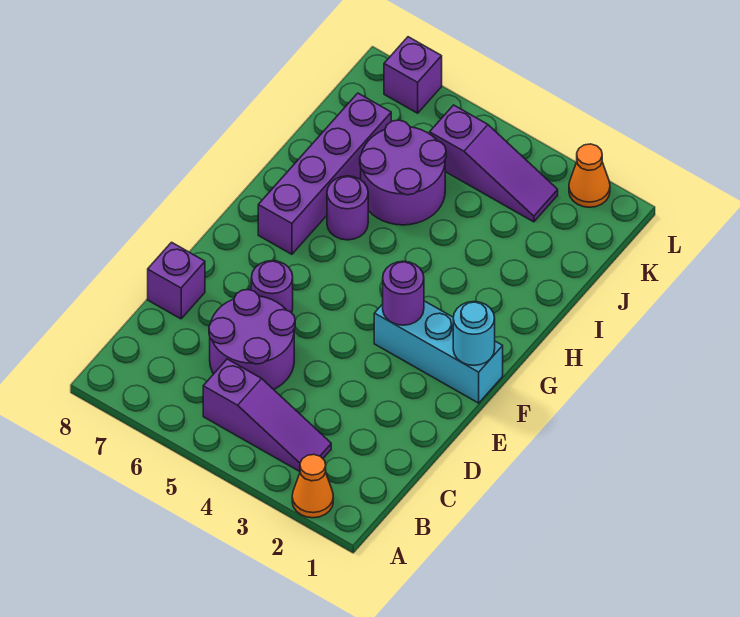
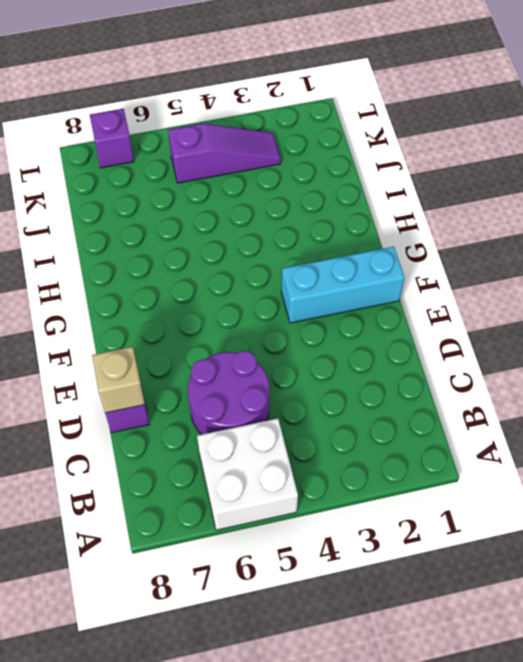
white brick A5:B6 level 1 -> purple slope B3:B5 level 1 top 5
tan brick D8 level 2 -> none
none -> orange cone A2 level 1
none -> purple round brick E6 level 1
none -> purple brick G7:J7 level 1

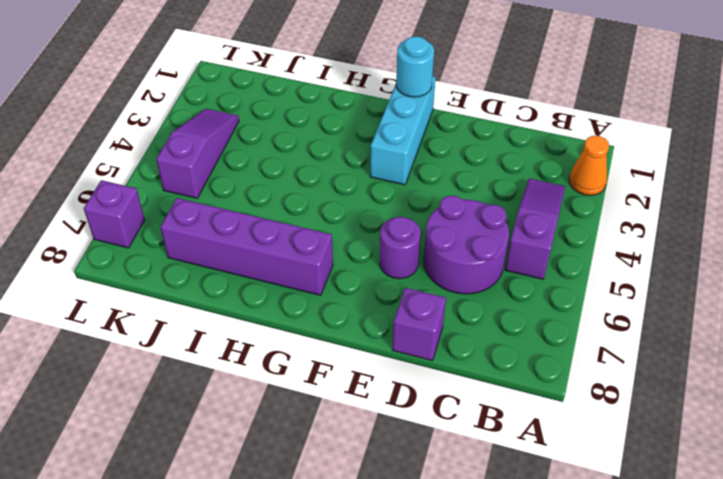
none -> purple round brick H6 level 1
none -> purple round brick I5:J6 level 1
none -> orange cone L2 level 1

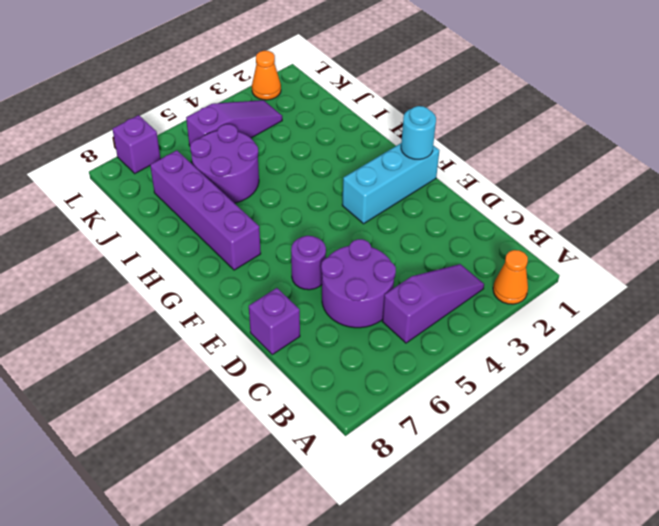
none -> purple round brick H6 level 1
none -> purple round brick F3 level 2

